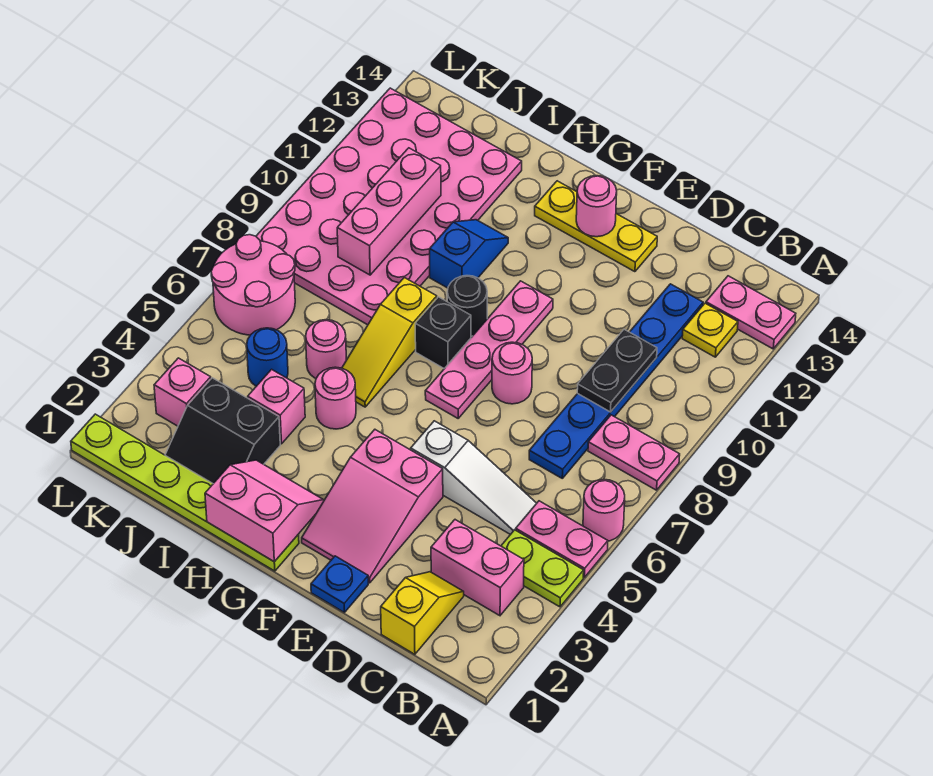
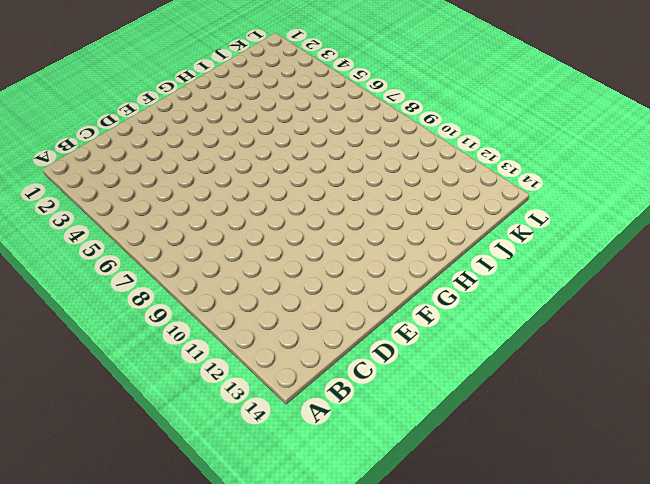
none -> lime plate A4:B4 level 1
none -> pink plate A5:B5 level 1
none -> pink round brick A6 level 1
none -> pink plate A8:B8 level 1

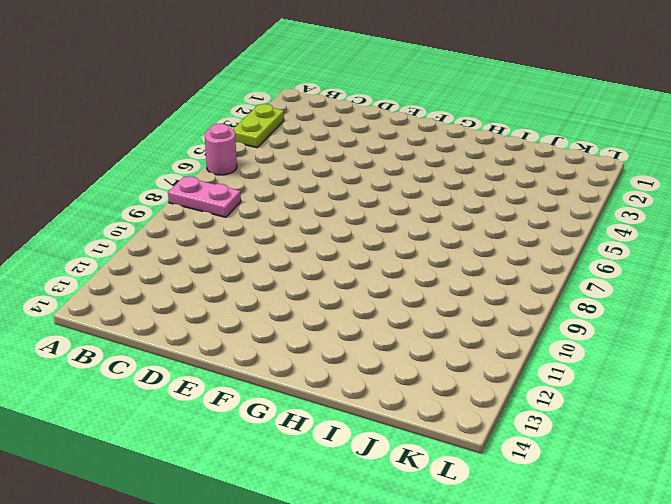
lime plate A3:A4 level 1 -> lime plate A4:B4 level 1
none -> pink plate A5:B5 level 1
none -> pink plate A13:B13 level 1
none -> pink brick B3:C3 level 1
none -> yellow plate B12 level 1

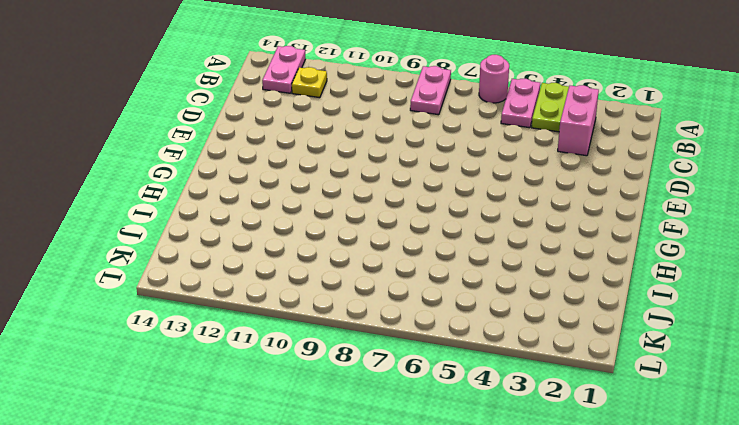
none -> yellow slope C1:C2 level 1 top 1
none -> white slope C5:E5 level 1 top E
none -> blue plate C7:C12 level 1
none -> blue plate E1 level 1

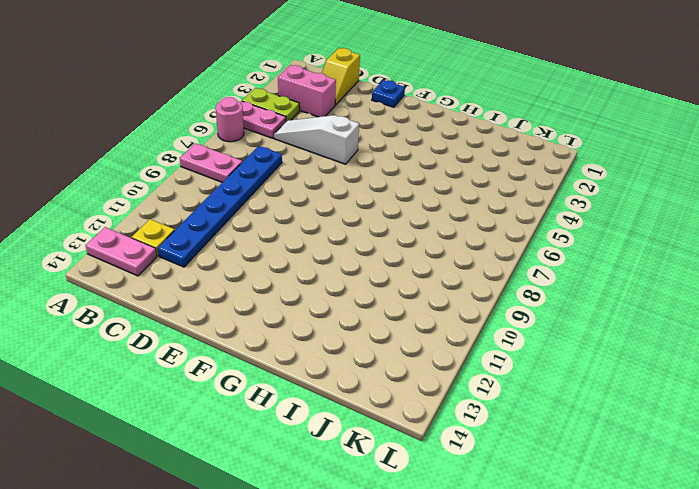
none -> pink slope E2:F4 level 1 top 4
none -> pink round brick E8 level 1
none -> yellow plate E13:G13 level 1
none -> pink plate F7:F10 level 1

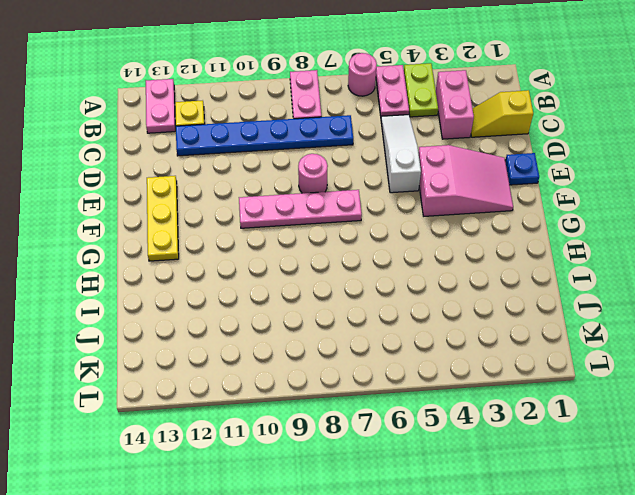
none -> lime plate G1:L1 level 1
none -> black brick G8 level 1
none -> black round brick G9 level 1
none -> pink round brick H5 level 1

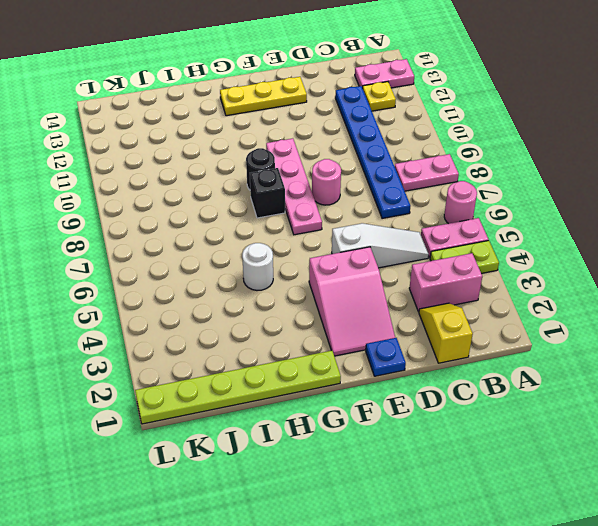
white round brick H5 level 1 -> pink round brick H5 level 1
none -> yellow slope H6:H8 level 1 top 8
none -> blue slope H10:H11 level 1 top 10
none -> black slope I2:J3 level 1 top 3
none -> pink brick I4 level 1

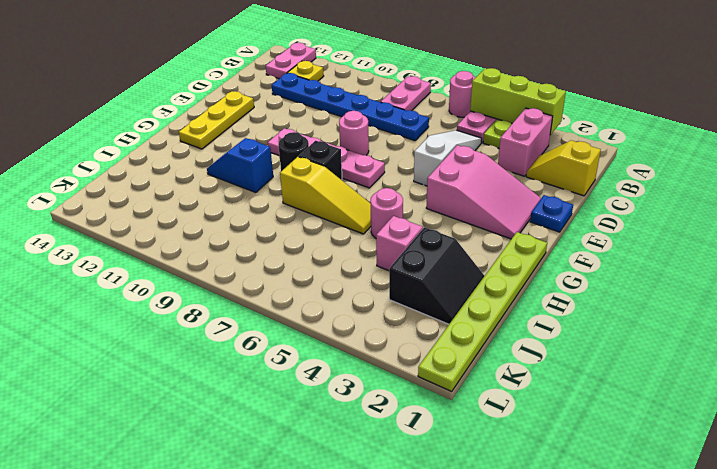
lime brick A3:A5 level 2 -> none
none -> pink round brick I6 level 1
none -> pink plate I8:L13 level 1
none -> blue round brick J5 level 1
none -> pink brick K3 level 1

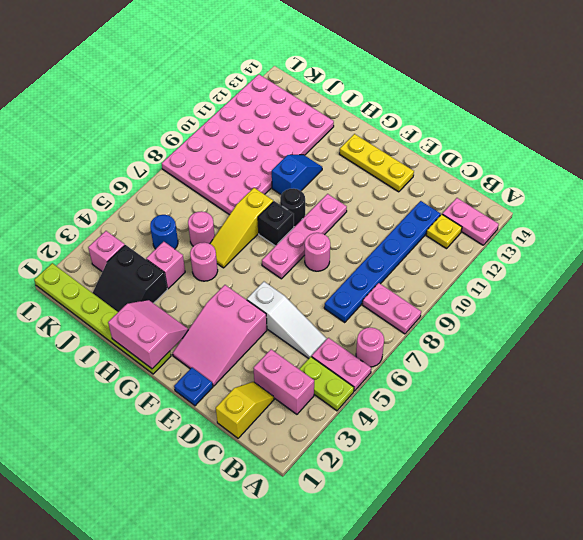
none -> pink round brick K6:L7 level 1
none -> black plate C9:C10 level 2
none -> pink round brick F13 level 2
none -> pink brick J9:J11 level 2

